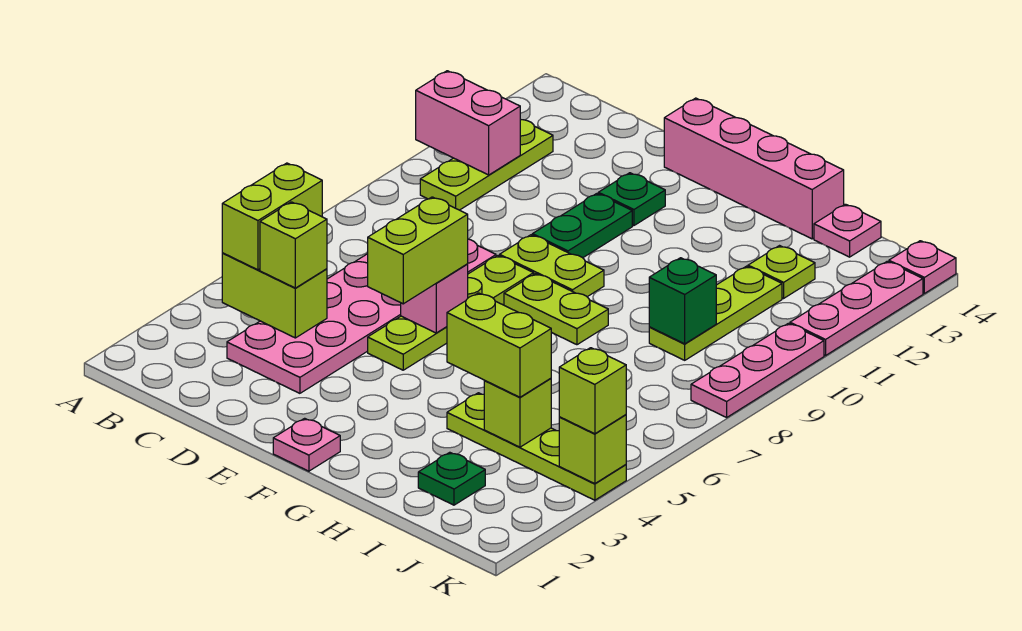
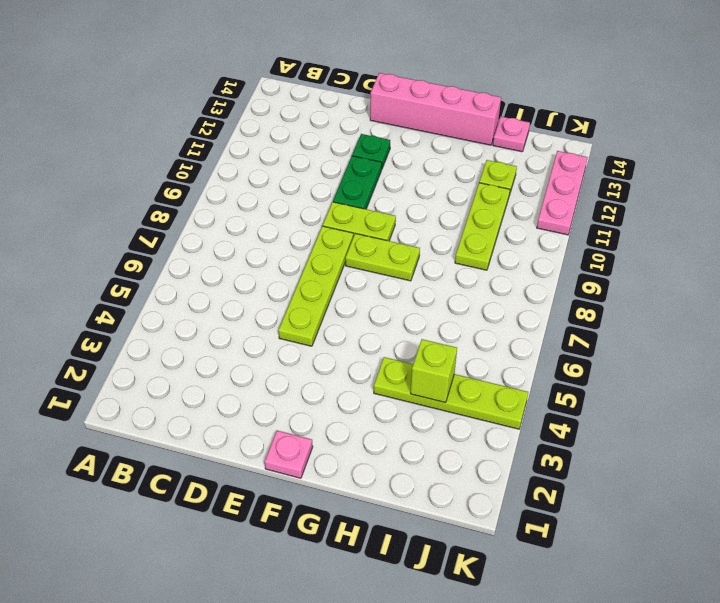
none -> lime plate B10:B12 level 1
none -> pink plate C3:D8 level 1
none -> green plate I2 level 1

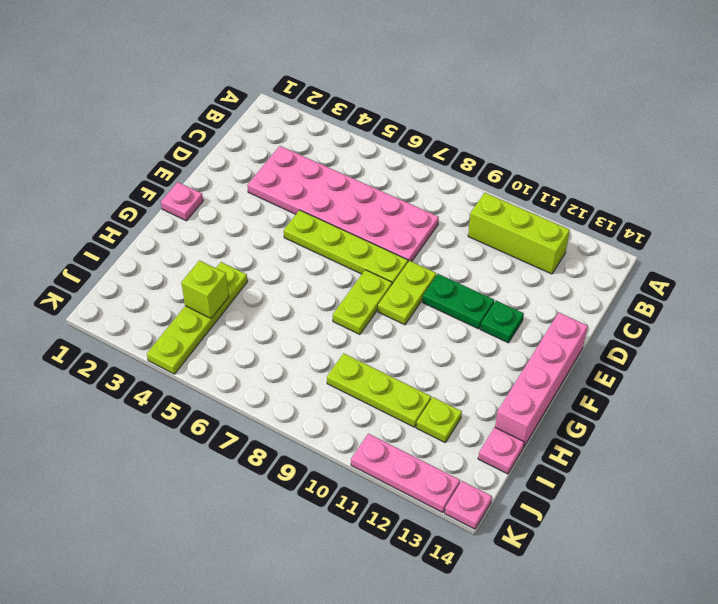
lime brick B10:B12 level 1 -> lime plate B10:B12 level 1
none -> green plate I2 level 1
none -> pink plate K8:K10 level 1
none -> pink brick A11:B11 level 2

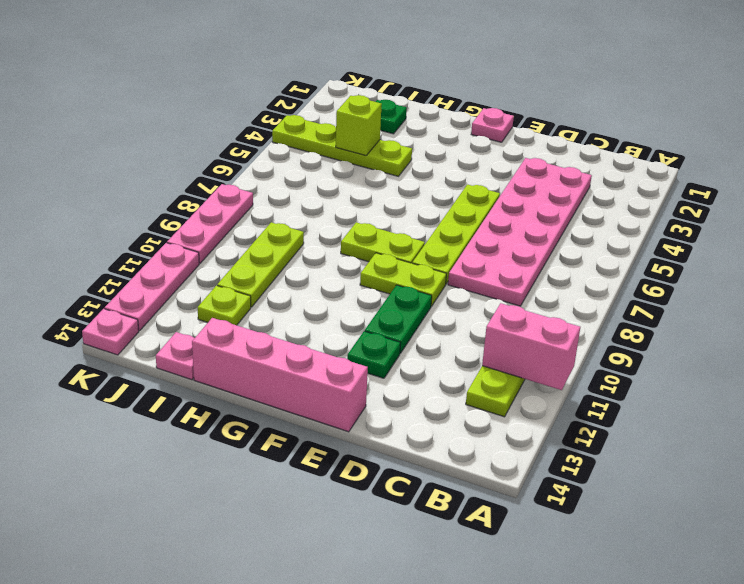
none -> lime brick B4:C4 level 2
none -> pink brick E6 level 2
none -> green brick I9 level 2

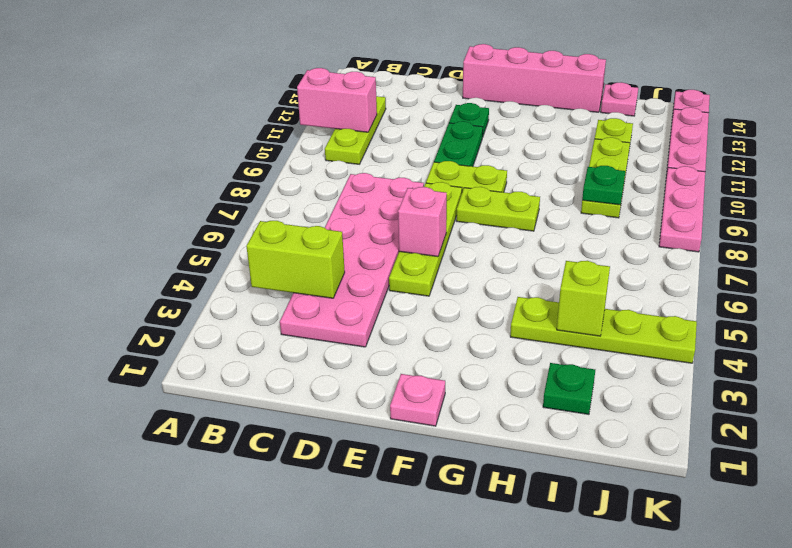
green plate I9 level 2 -> green brick I9 level 2
none -> lime brick K4 level 2
none -> lime brick B4:B5 level 3
none -> lime brick C4 level 3

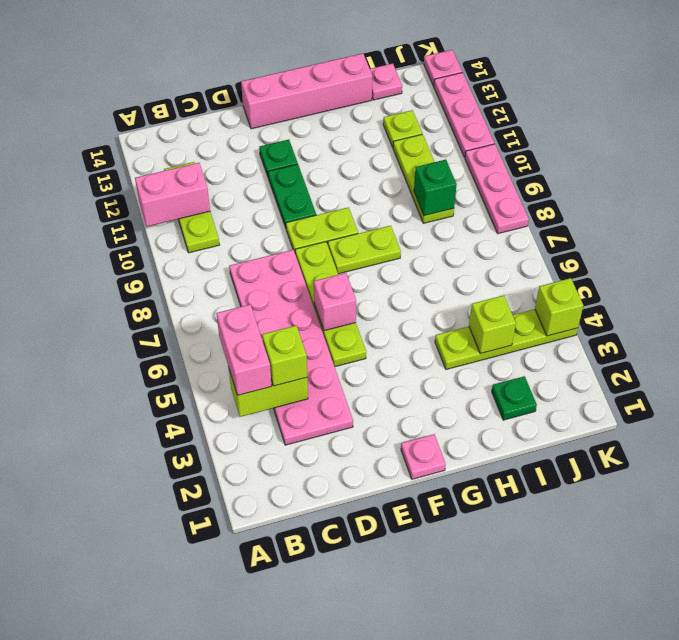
pink brick B4:B5 level 3 -> lime brick B4:B5 level 3
none -> lime brick E5:E6 level 3
none -> lime brick H4:I4 level 3
none -> lime brick K4 level 3

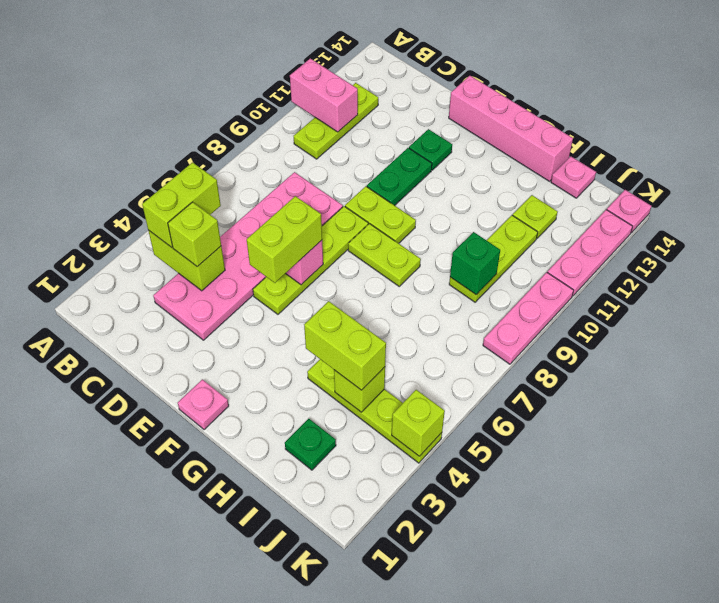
none -> lime brick K4 level 3

